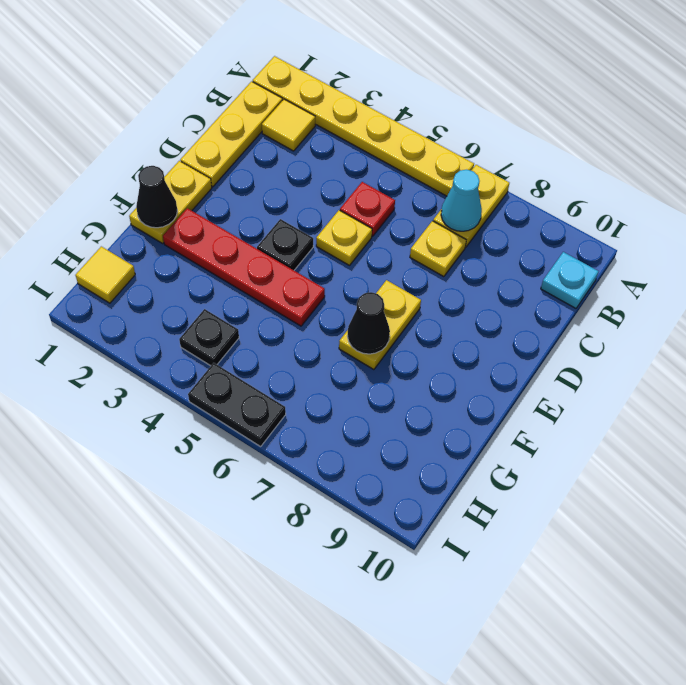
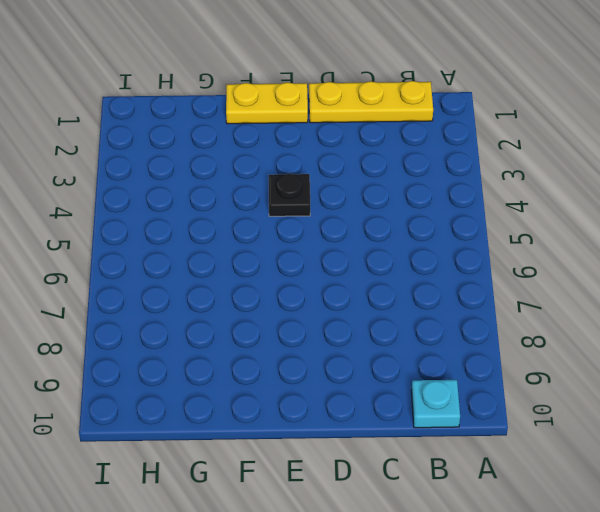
none -> yellow plate A1:A6 level 1
none -> yellow plate A7:B7 level 1
none -> yellow tile B2 level 1

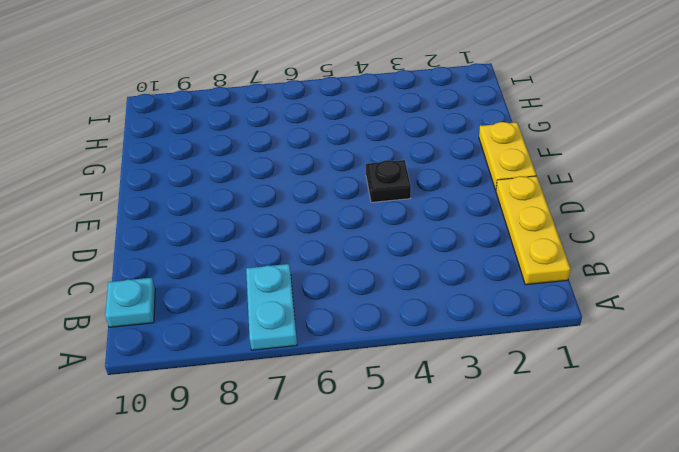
cyan plate A7:B7 level 1 -> yellow plate A7:B7 level 1
none -> yellow plate A1:A6 level 1
none -> yellow tile B2 level 1
none -> red plate C5 level 1

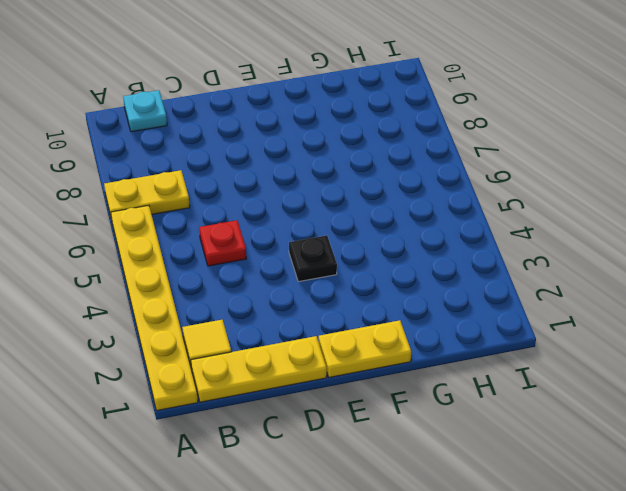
none -> yellow plate C7 level 1
none -> yellow plate D5 level 1
none -> yellow plate E7:F7 level 1

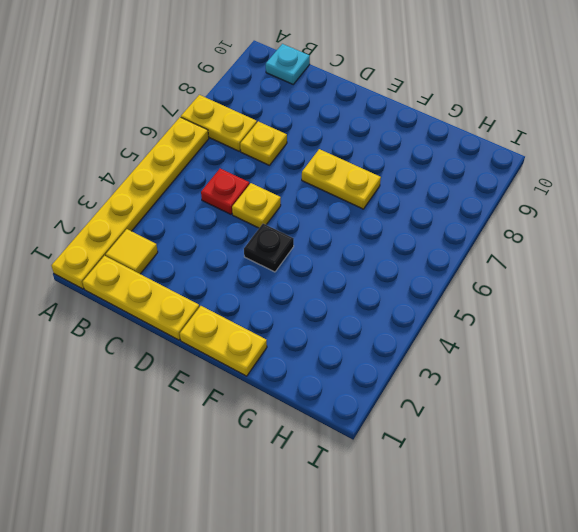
none -> red plate F2:F5 level 1
none -> yellow tile H1 level 1
none -> black plate H4 level 1

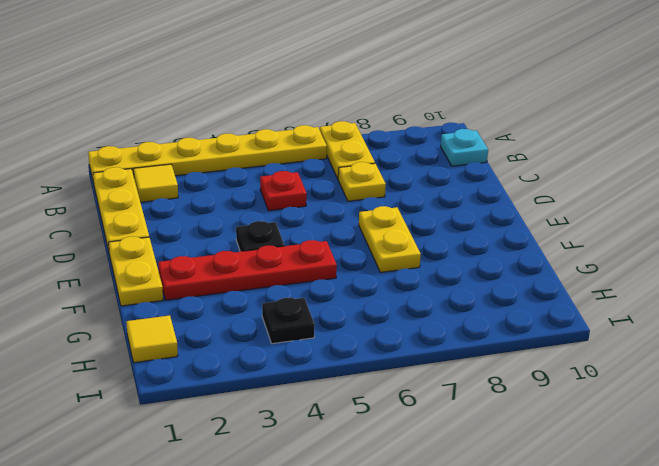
none -> yellow plate D5 level 1
none -> black plate I5:I6 level 1
none -> cyan cone B7 level 2

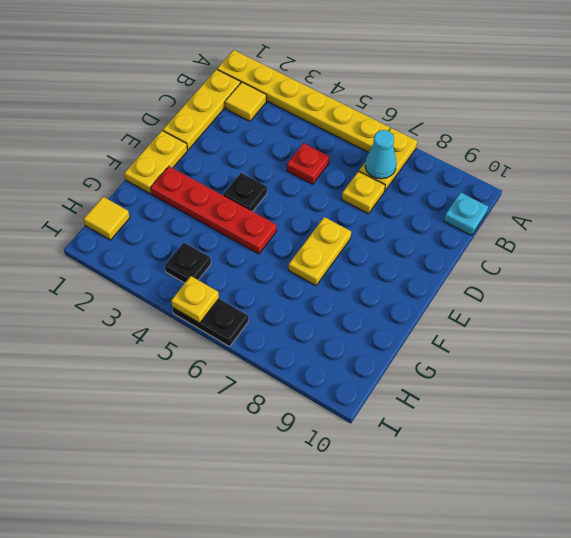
yellow plate I5 level 2 -> yellow plate D5 level 1
none -> black cone F1 level 2
none -> black cone F7 level 2

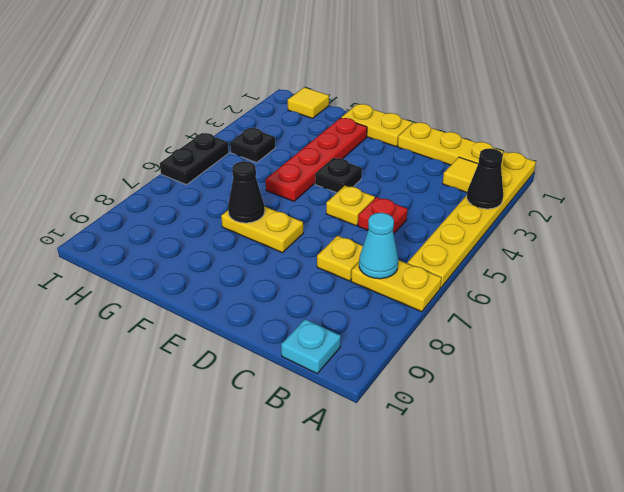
black cone A3 level 2 -> black cone F1 level 2

